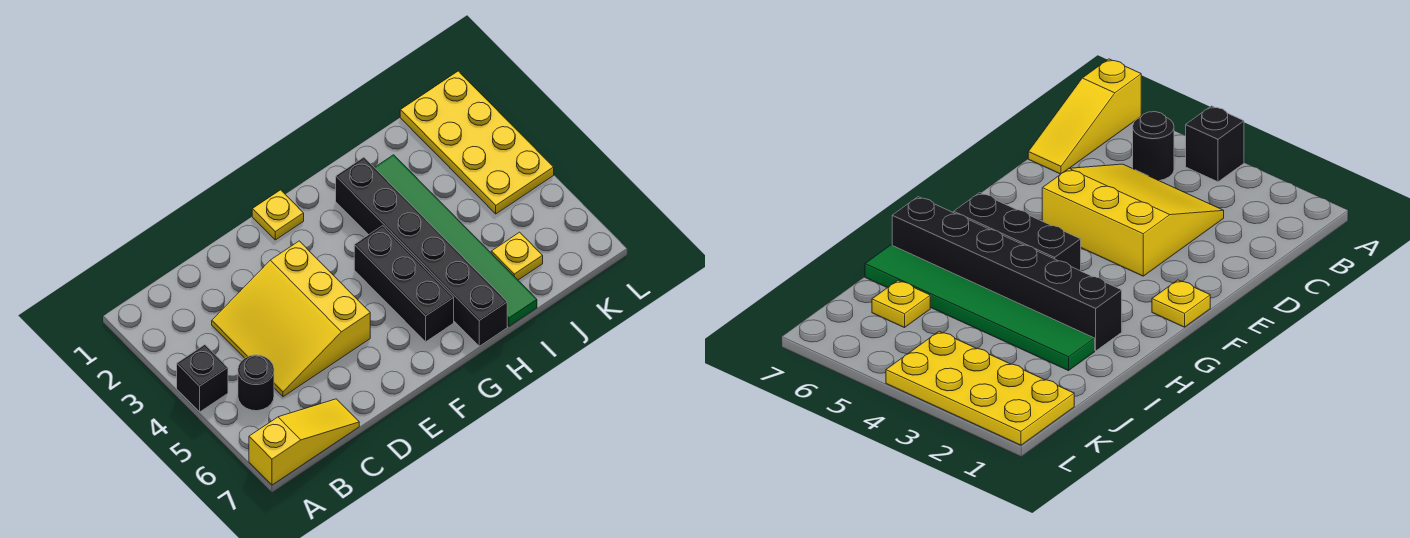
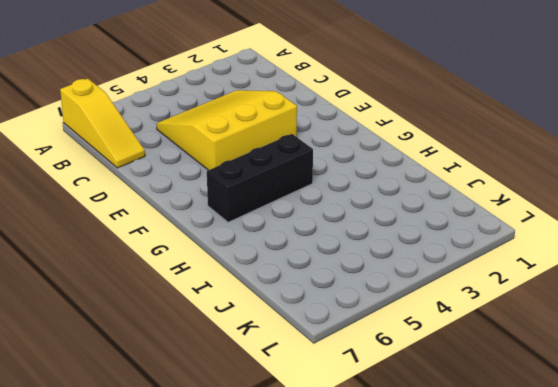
none -> black brick A4 level 1
none -> black round brick B5 level 1

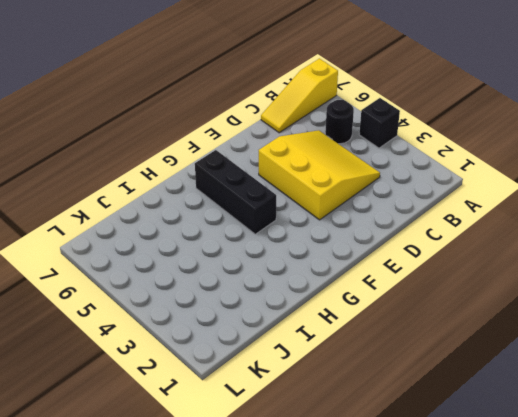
none -> yellow plate F1 level 1
none -> black brick H2:H7 level 1

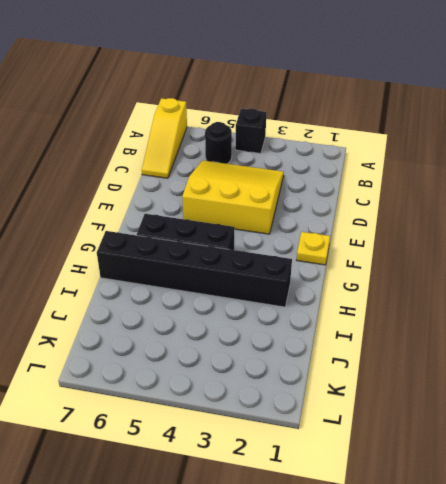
none -> green tile I2:I7 level 1
none -> yellow plate J6 level 1

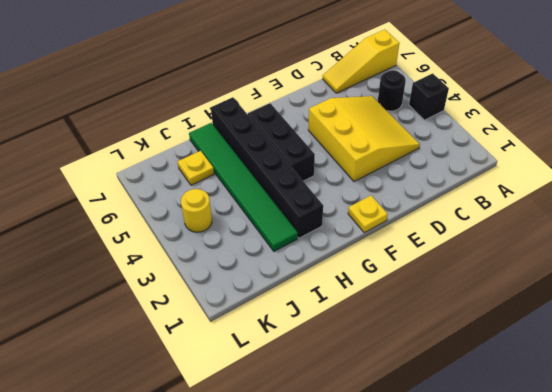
yellow round brick K4 level 1 -> yellow plate K1:L4 level 1

